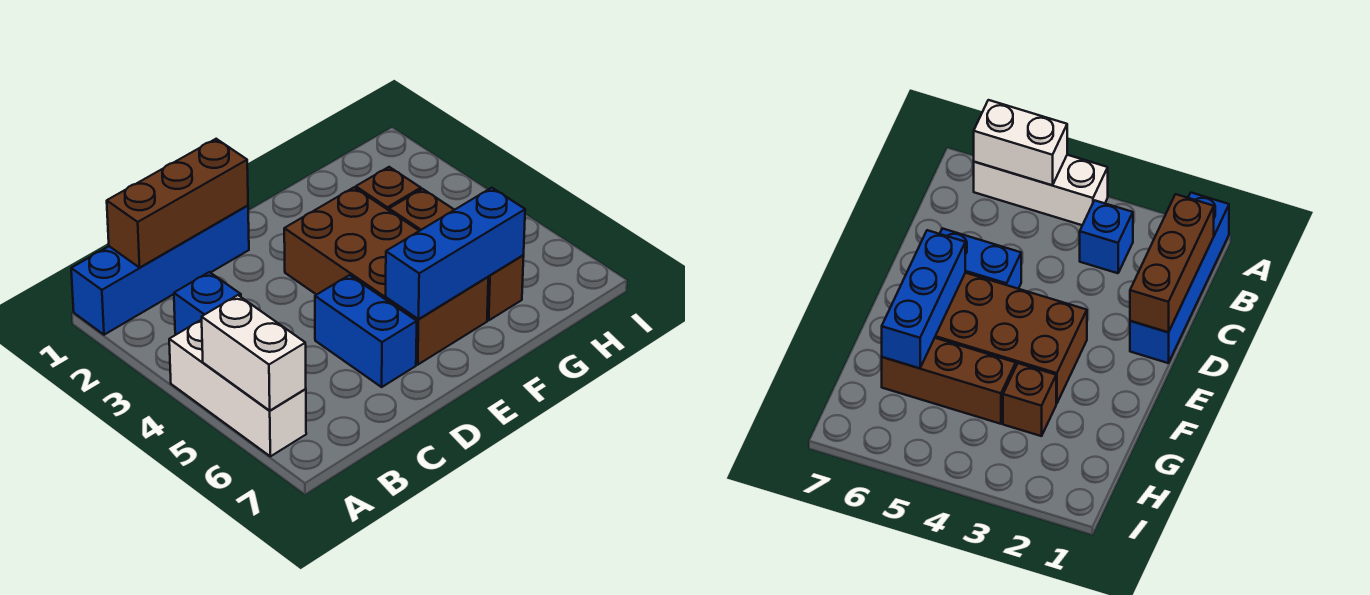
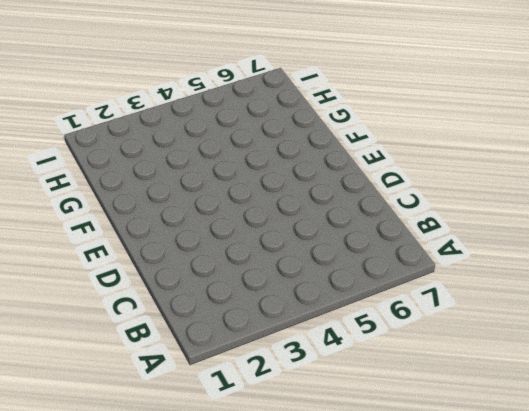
none -> blue brick A1:D1 level 1
none -> white brick A4:A6 level 1

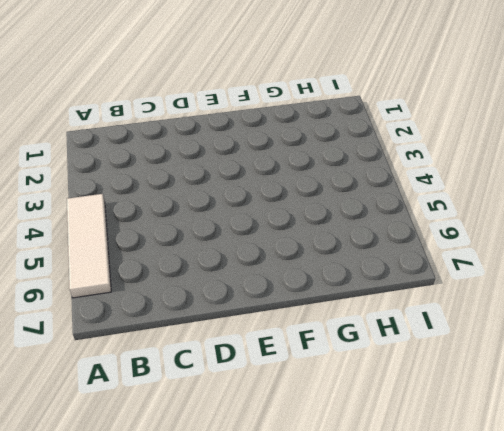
white tile A4:A6 level 1 -> white brick A4:A6 level 1
none -> blue brick A1:D1 level 1
none -> blue brick B3 level 1

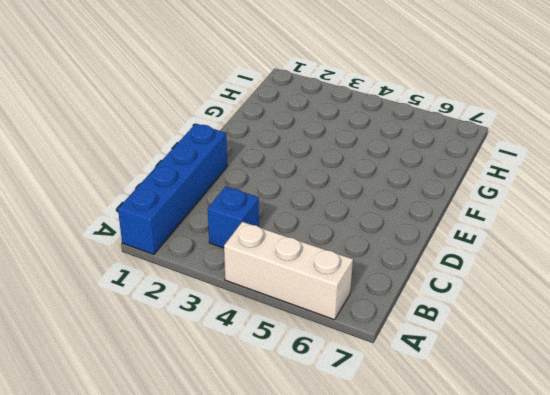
none -> blue brick D5:D6 level 1
none -> brown brick E3:F6 level 1

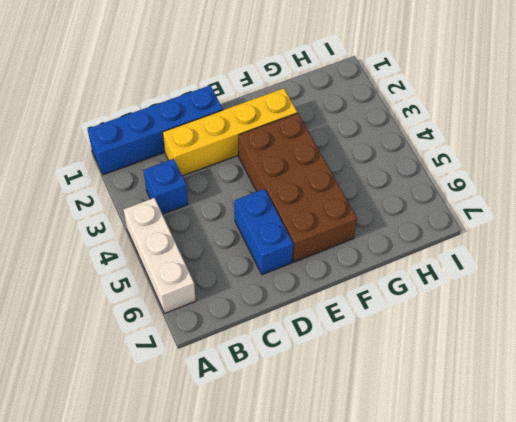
yellow brick C2:F2 level 1 -> none
none -> brown brick G3 level 1
none -> brown brick G4:G6 level 1

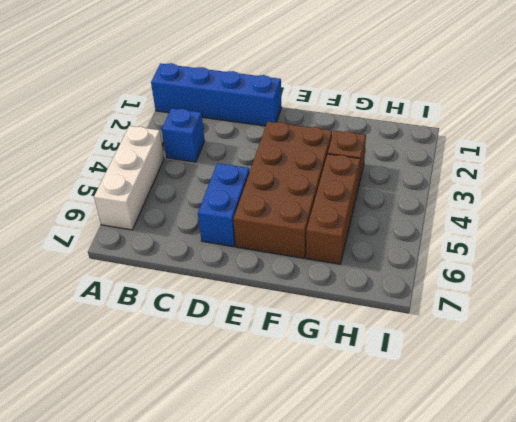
none -> white brick A5:A6 level 2
none -> brown brick B1:D1 level 2

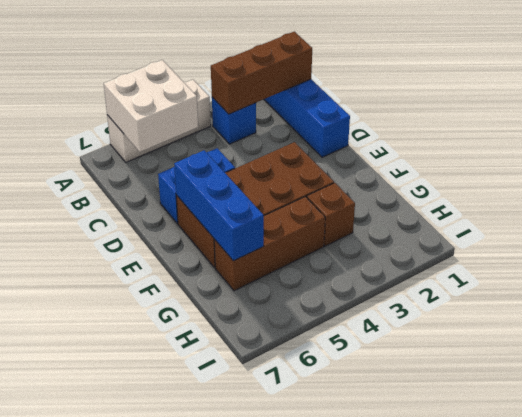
white brick A5:B6 level 2 -> white brick A5:A6 level 2
brown brick B1:B3 level 2 -> brown brick B1:D1 level 2

